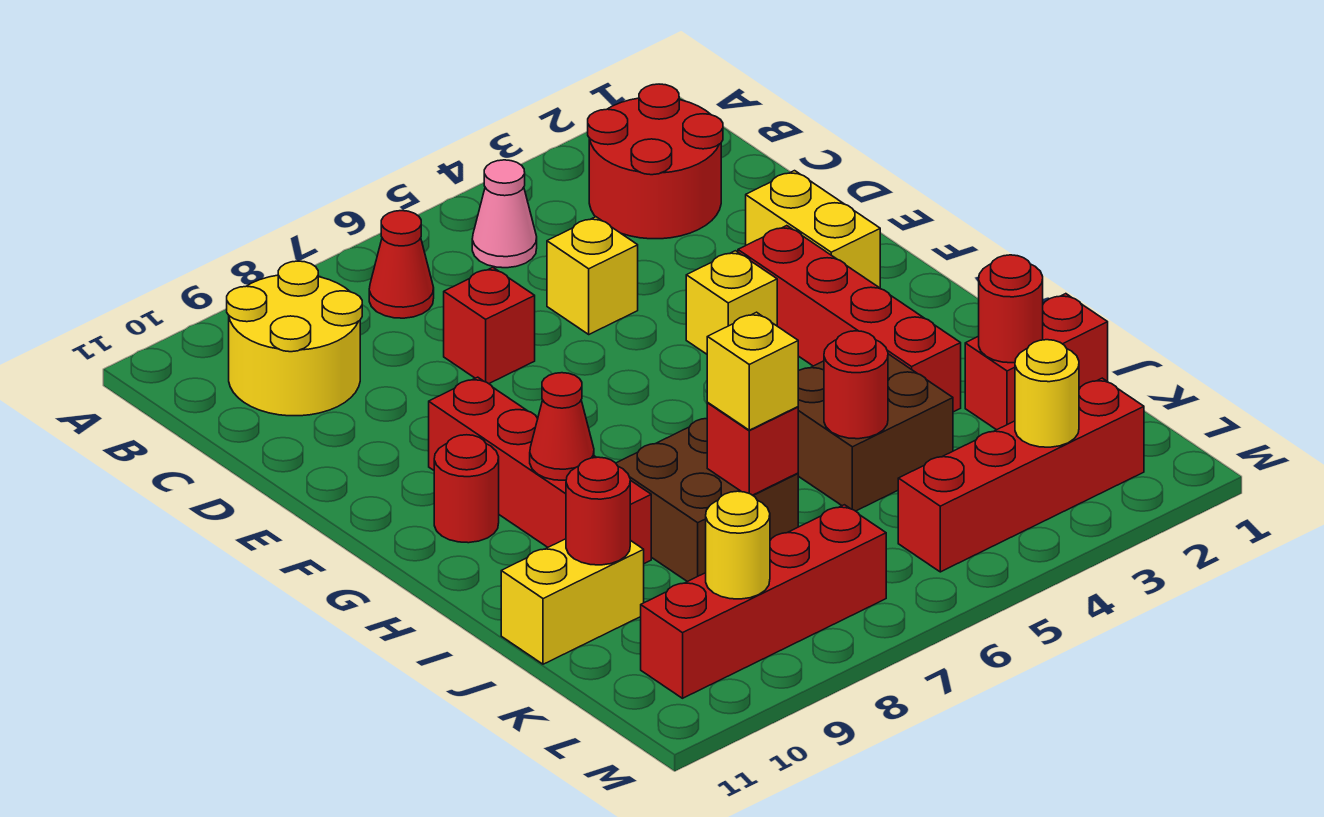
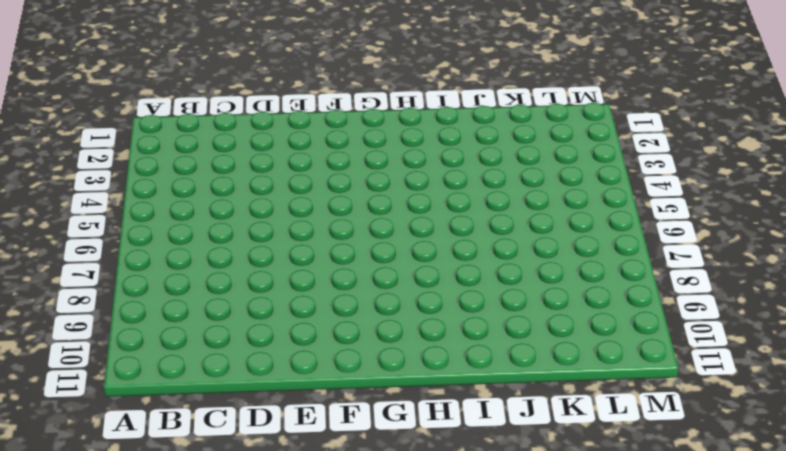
none -> red round brick B2:C3 level 1
none -> pink cone B5 level 1
none -> red cone B7 level 1

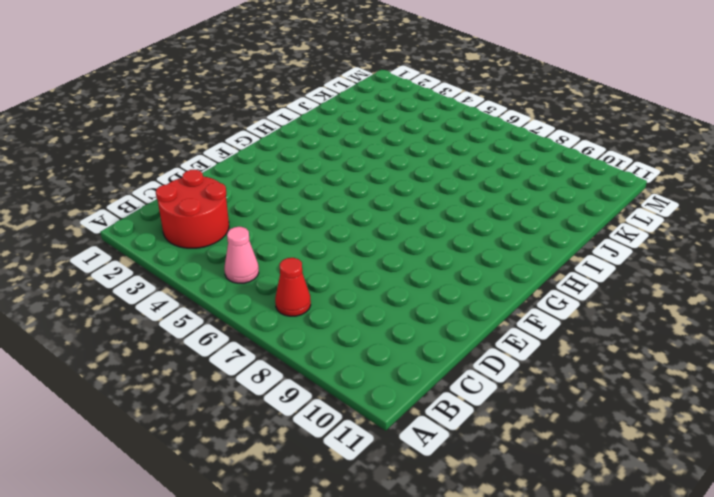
none -> yellow round brick B9:C10 level 1
none -> yellow brick D5 level 1
none -> red brick D7 level 1

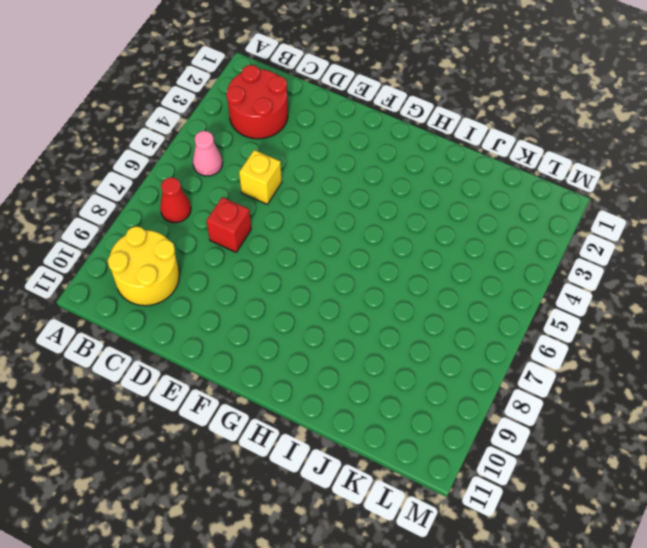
none -> yellow brick E2:F2 level 1
none -> red brick F3:I3 level 1
none -> yellow brick F4 level 1

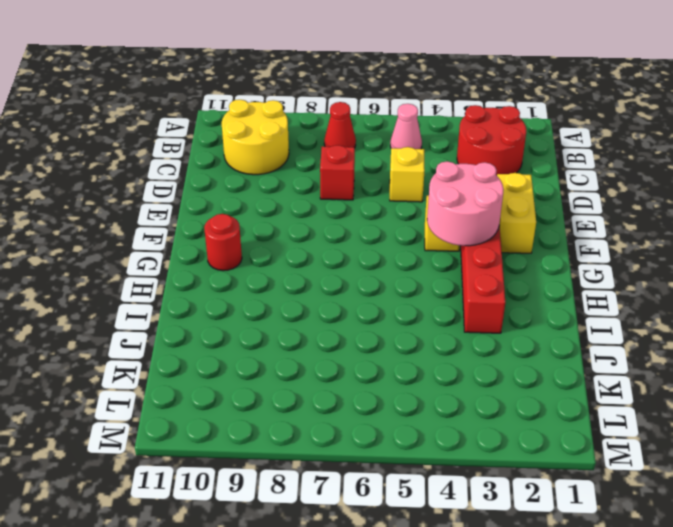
pink round brick F3:G4 level 2 -> none
none -> red brick F9:I9 level 1
none -> brown brick I4:J5 level 1
none -> brown brick I7:J8 level 1

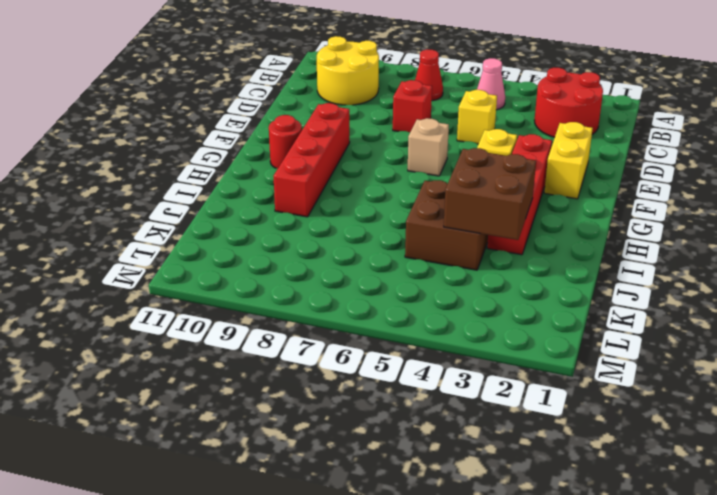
tan brick F6 level 1 -> none
brown brick I3:J4 level 2 -> brown brick I7:J8 level 1
none -> red brick J1:J2 level 1
none -> yellow brick J10:J11 level 1
none -> red brick L2:L5 level 1

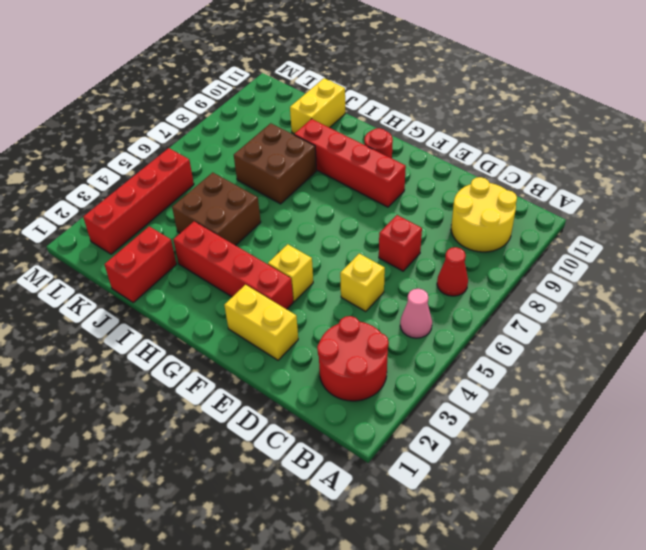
none -> red brick L7:L10 level 1
none -> red cone H9 level 2
none -> red round brick J2 level 2

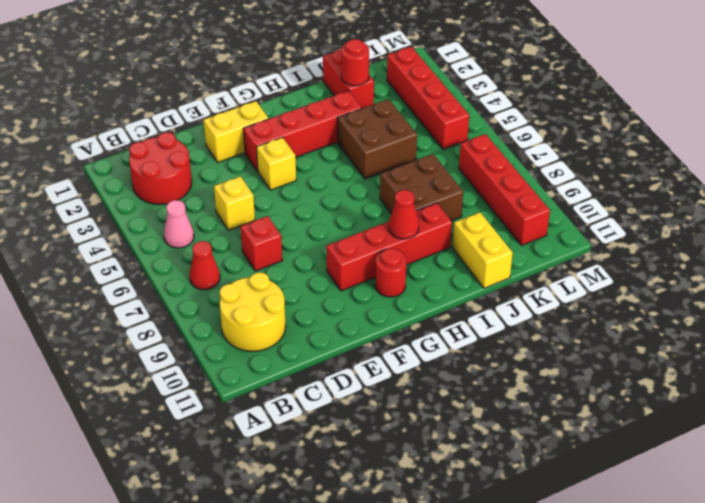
none -> red round brick J5 level 2
none -> red brick J7 level 2
none -> red round brick J10 level 2

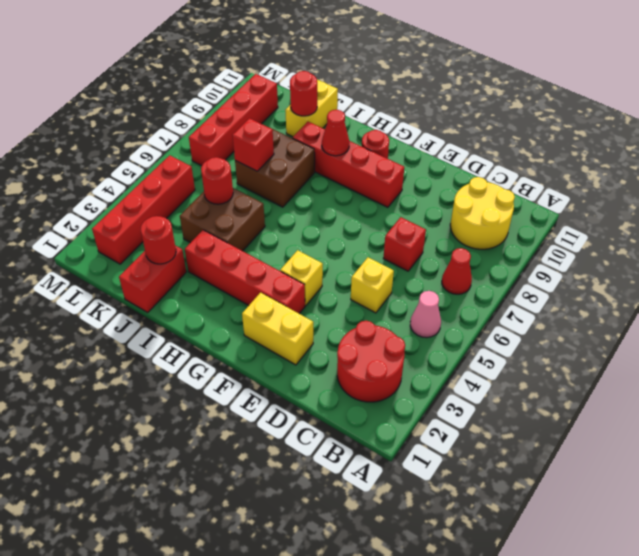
none -> yellow round brick L3 level 2
none -> yellow round brick L9 level 2
none -> yellow brick J7 level 3

